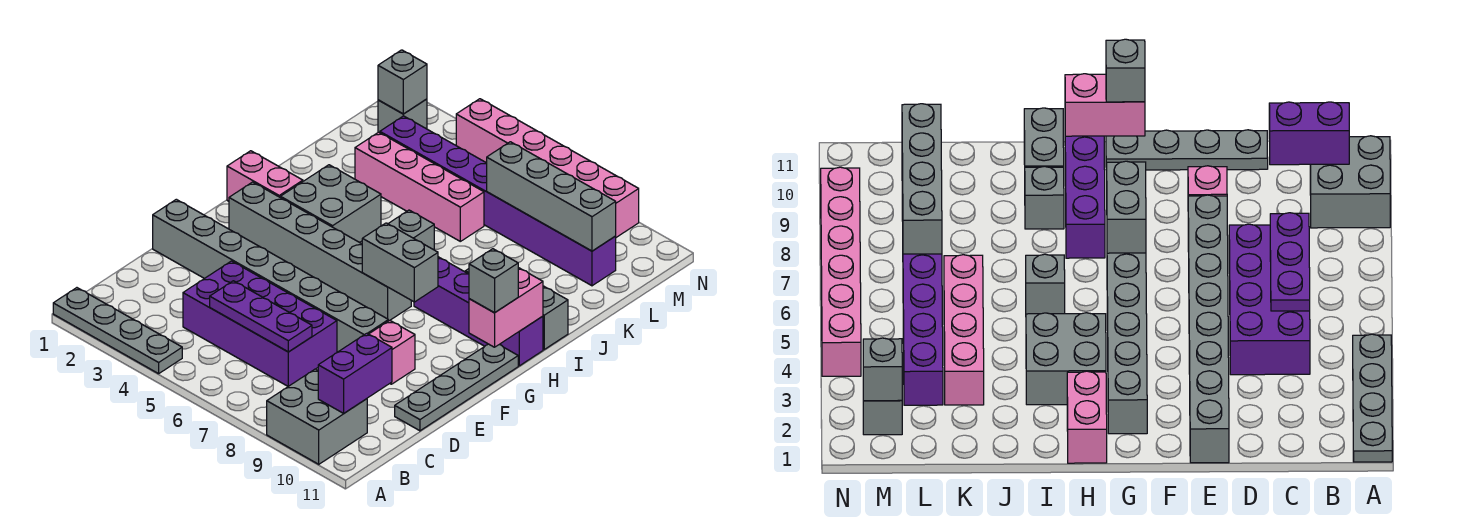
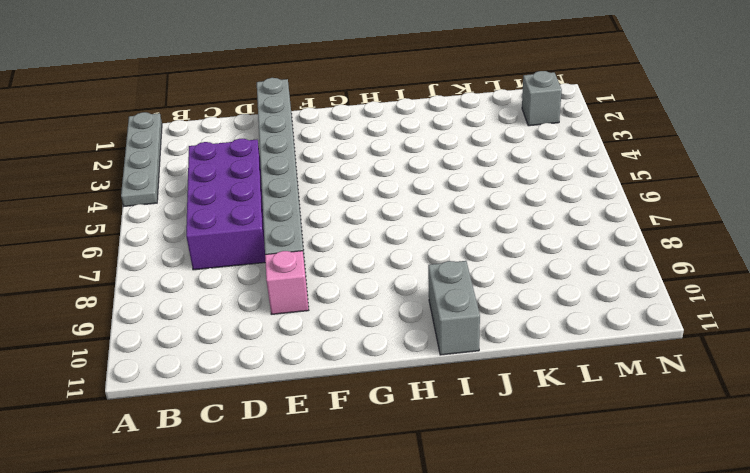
none -> grey brick A9:B10 level 1
none -> grey plate D11:G11 level 1
none -> grey brick G2:G7 level 1

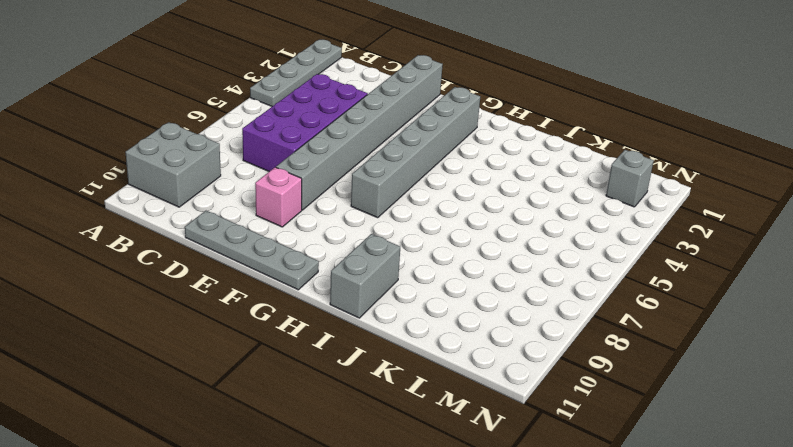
none -> pink brick H1:H2 level 1
none -> grey brick H3:I4 level 1
none -> purple brick H8:H11 level 1

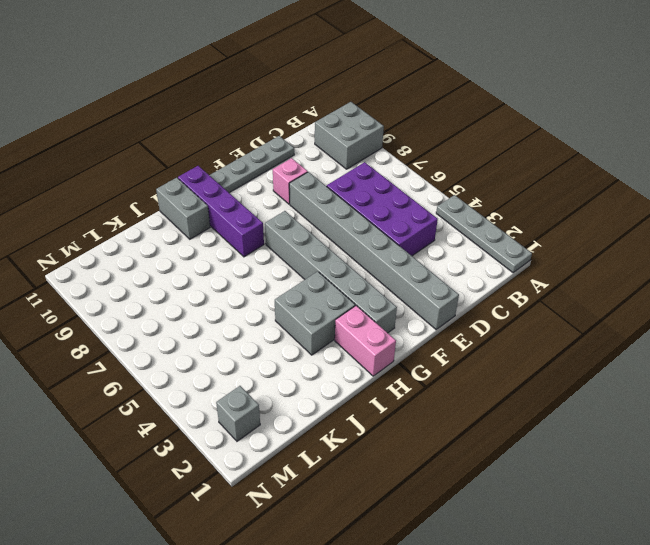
none -> grey brick I6 level 1
none -> grey brick I9 level 1
none -> pink brick K3:K6 level 1

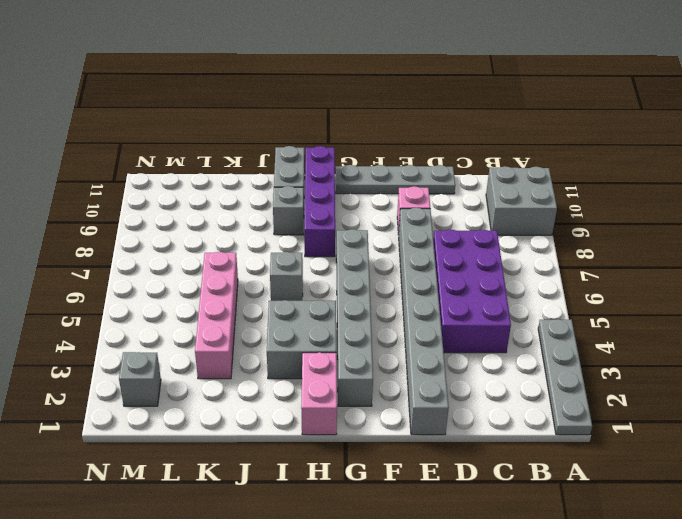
none -> purple brick L3:L10 level 1
none -> pink brick N4:N9 level 1
none -> purple brick B10:C10 level 2

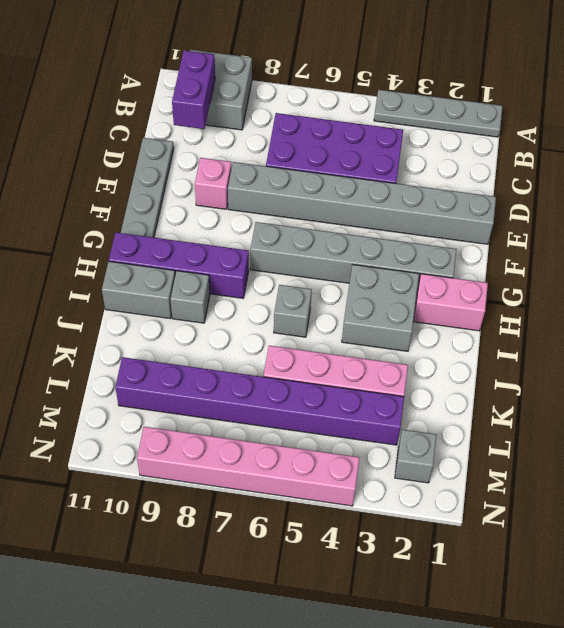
none -> purple plate C5:C7 level 2
none -> grey brick G7:G8 level 2
none -> pink brick G11:H11 level 2

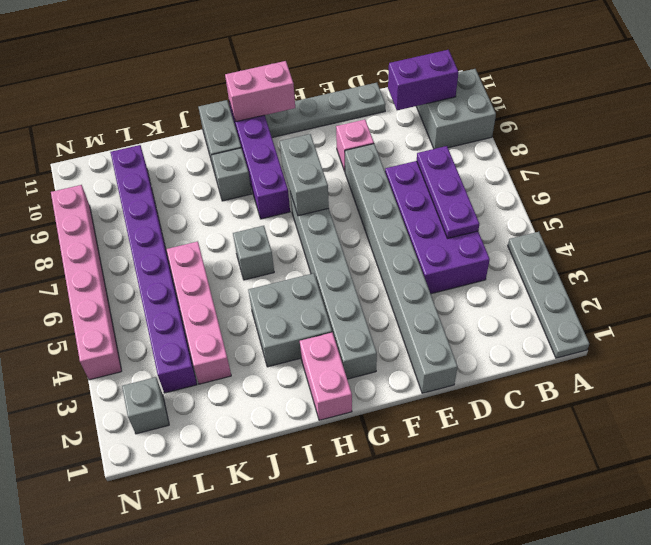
none -> grey brick L7:L10 level 2
none -> grey brick M2 level 2
none -> grey brick G11 level 3

